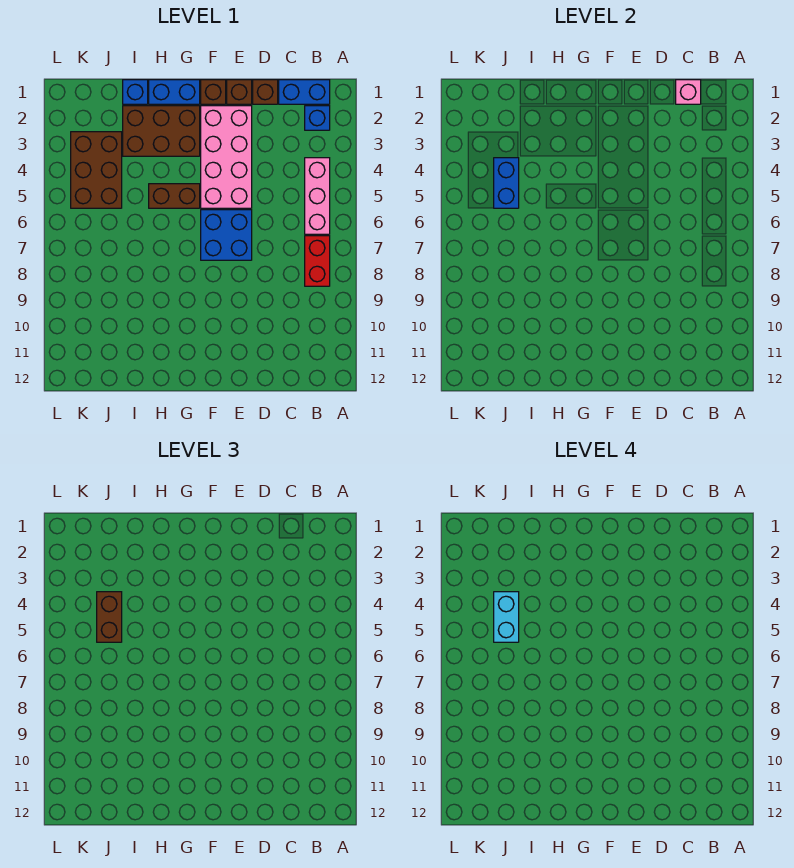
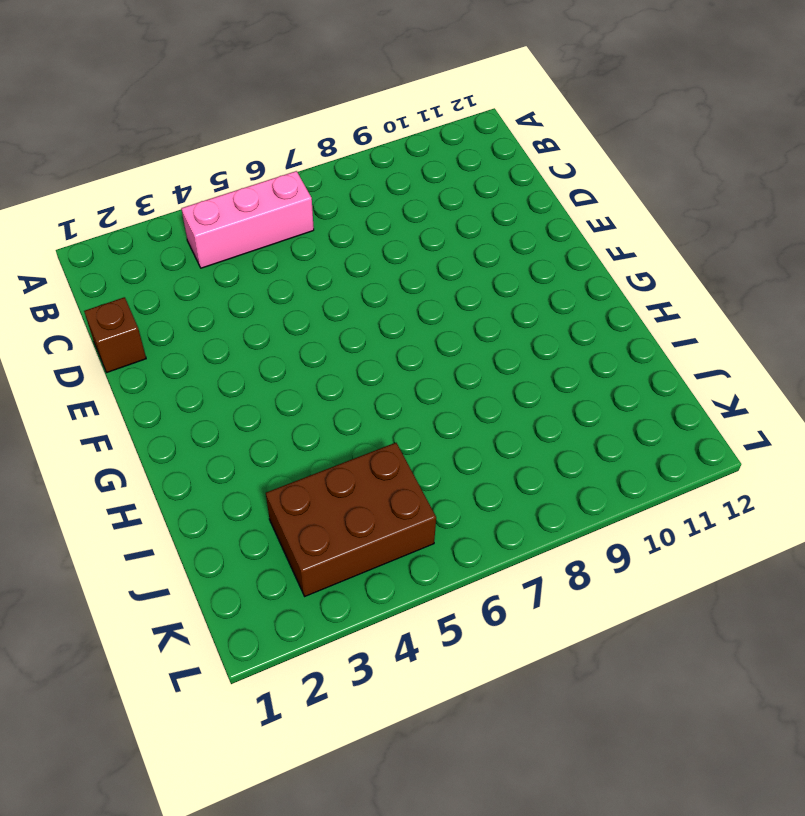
none -> blue brick B1:C1 level 1
none -> blue brick B2 level 1
none -> red brick B7:B8 level 1

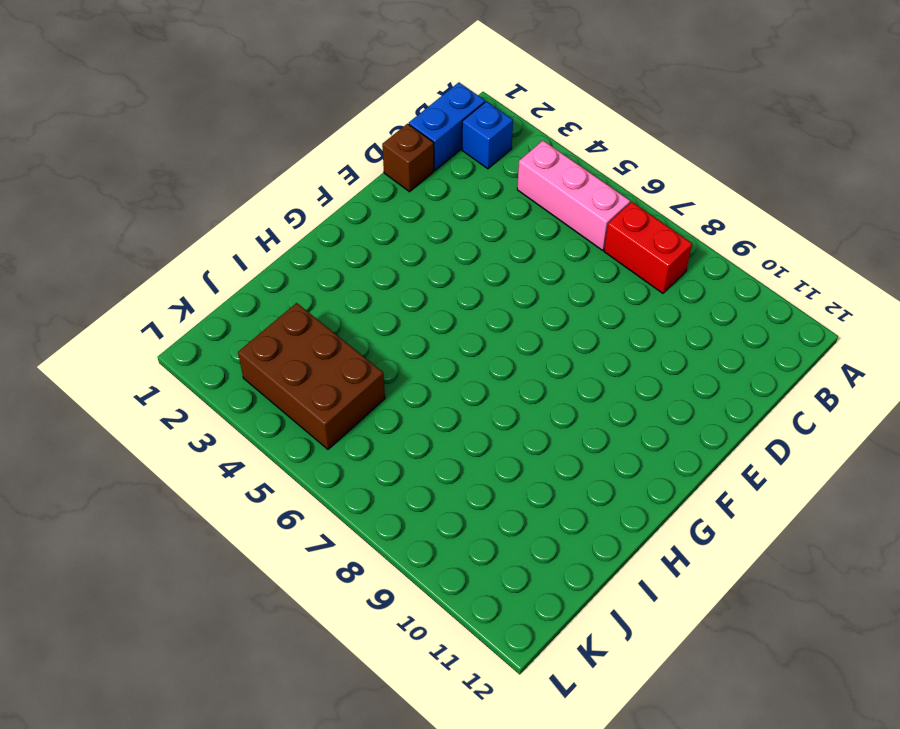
none -> brown brick E1 level 1
none -> pink brick E2:F5 level 1
none -> blue brick E6:F7 level 1

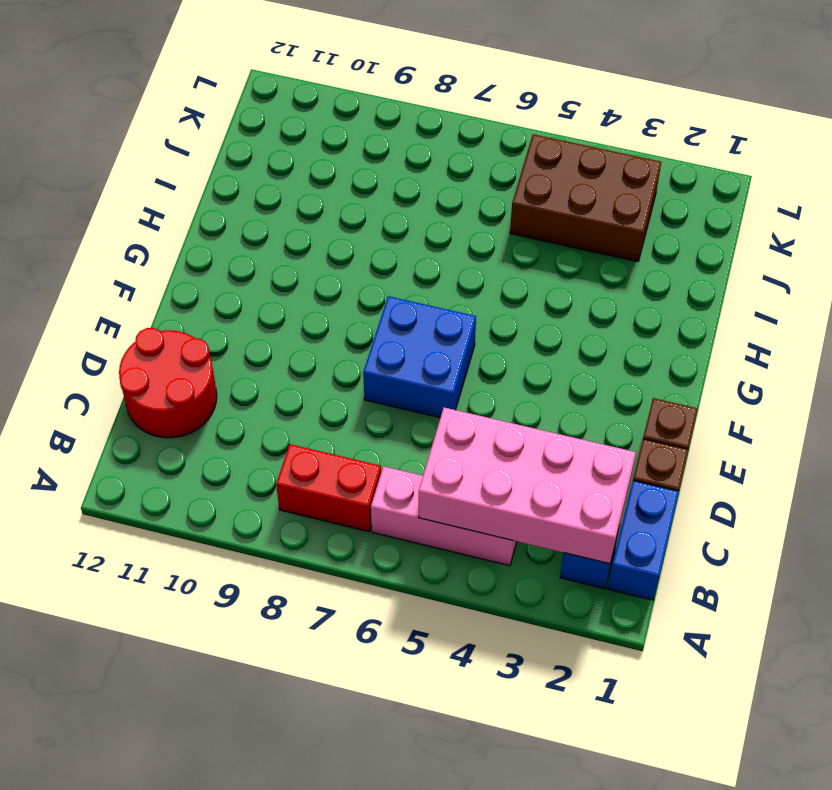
pink brick B2:C5 level 2 -> pink brick E2:F5 level 1
red round brick C11:D12 level 1 -> none
none -> brown brick F1 level 1
none -> blue brick G1:H1 level 1
none -> brown brick G2:I3 level 1

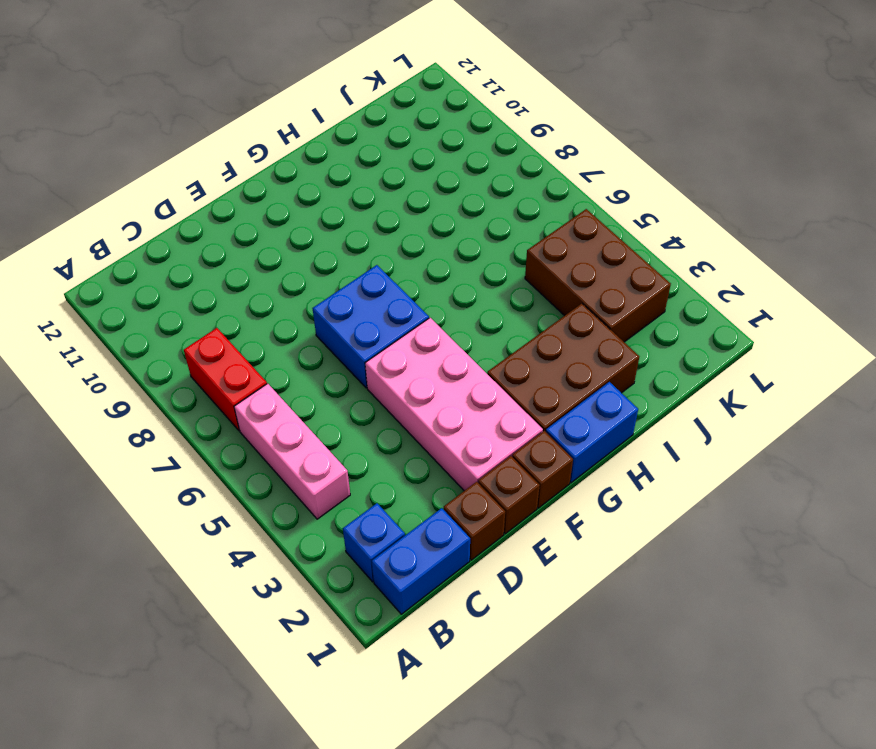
none -> brown brick G5:H5 level 1
none -> blue brick I1 level 1
none -> pink brick C1 level 2

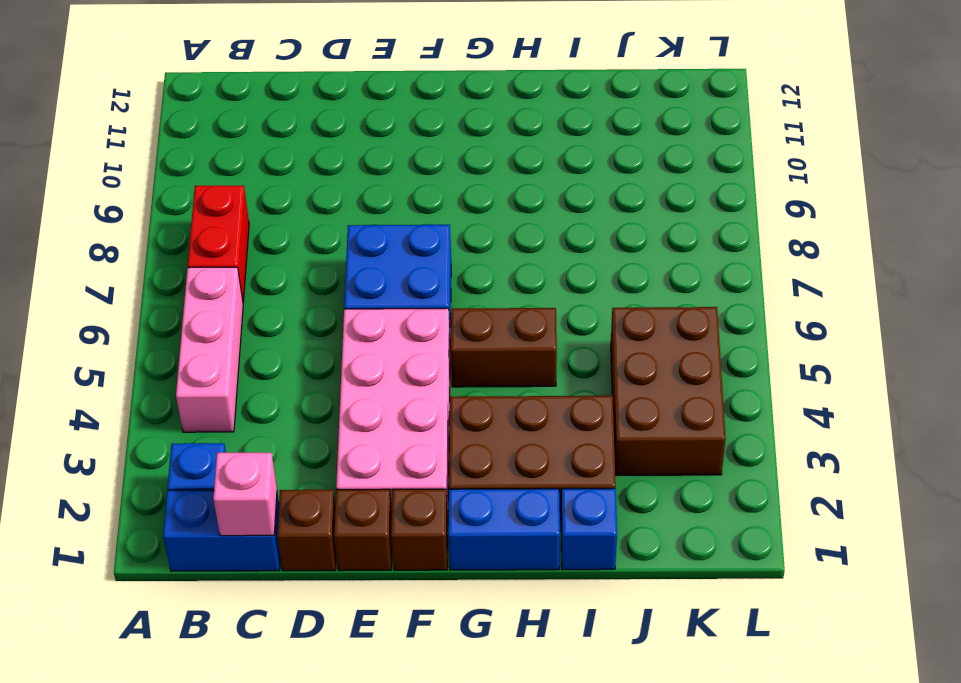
none -> blue brick J4:J5 level 2
none -> brown brick J4:J5 level 3
none -> cyan brick J4:J5 level 4

